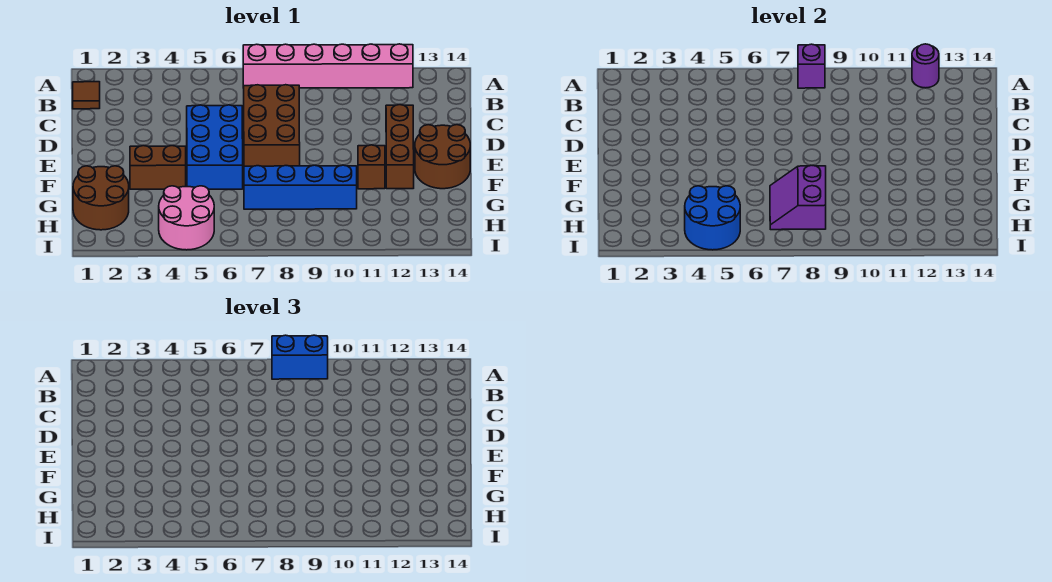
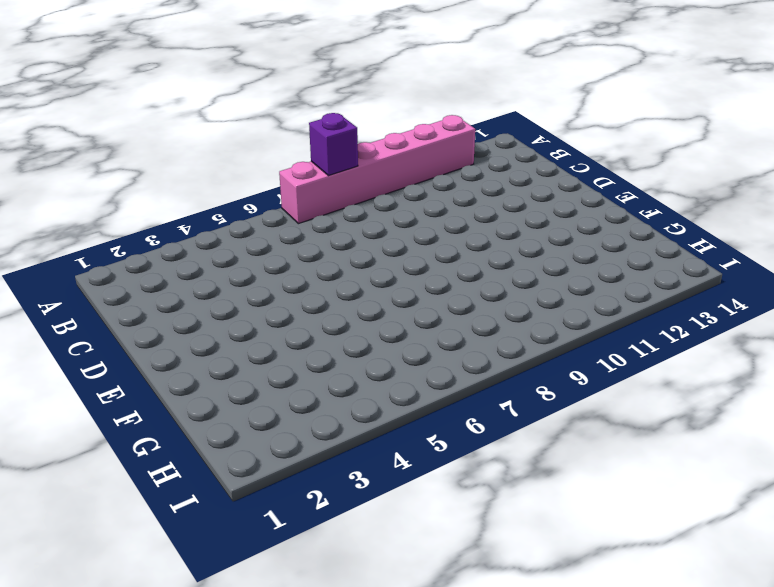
none -> brown tile B1 level 1
none -> brown brick C7:E8 level 1
none -> blue brick D5:F6 level 1

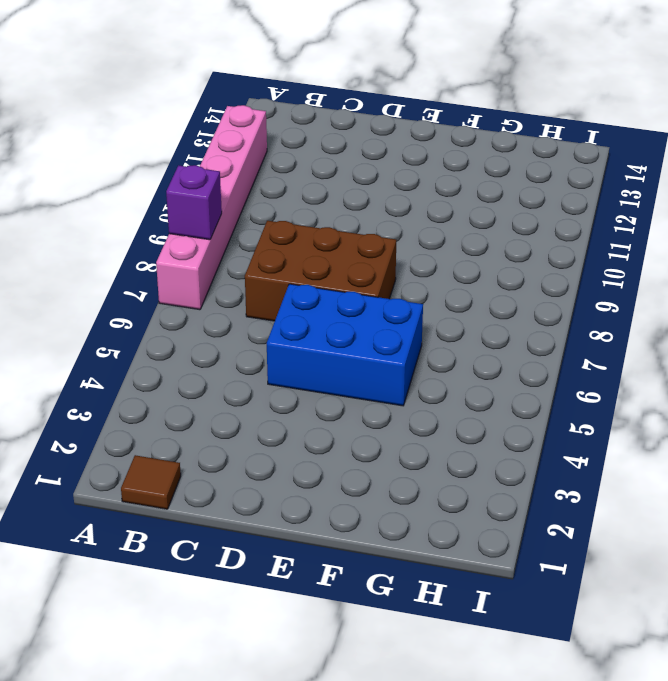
none -> brown brick D12:F12 level 1
none -> brown round brick E13:F14 level 1
none -> brown brick F3:F4 level 1

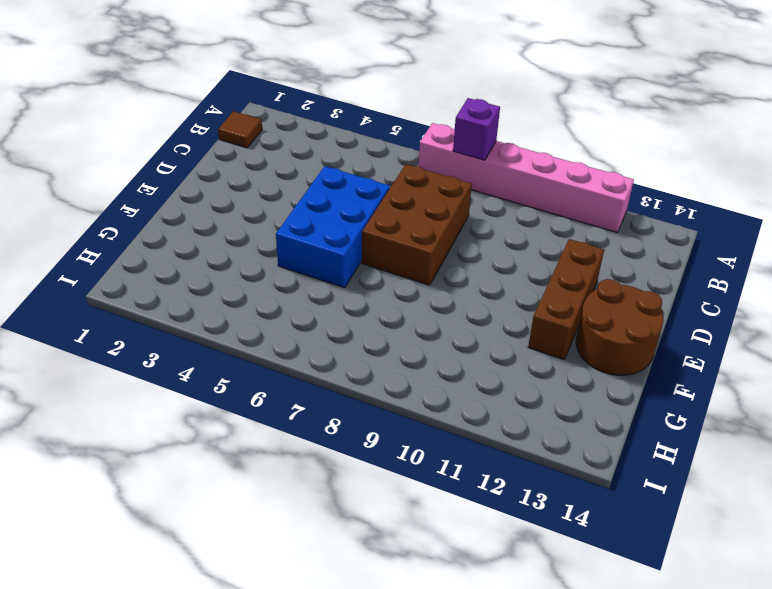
none -> brown brick F3:F4 level 1
none -> brown brick F11 level 1
none -> brown round brick G1:H2 level 1

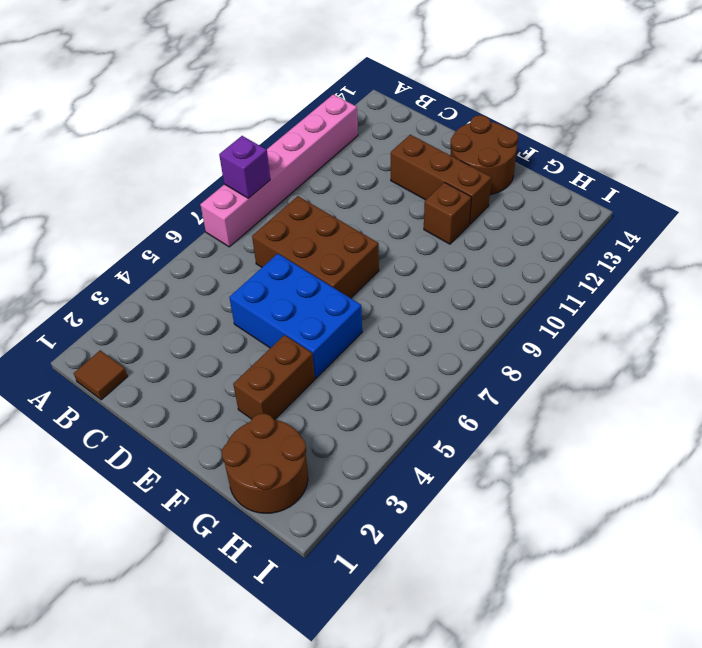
none -> blue brick G7:G10 level 1
none -> pink round brick H4:I5 level 1
none -> purple round brick A12 level 2

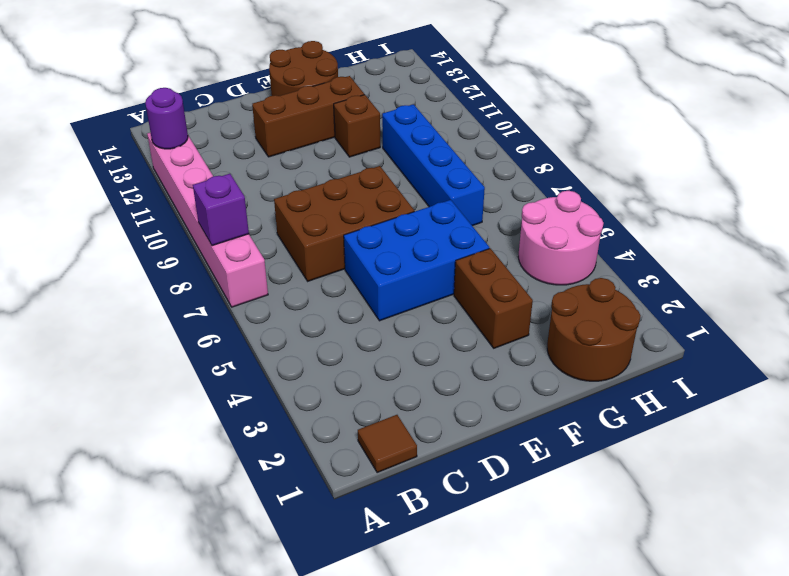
none -> purple slope G7:H8 level 2 top 8
none -> blue round brick H4:I5 level 2
none -> blue brick A8:A9 level 3

